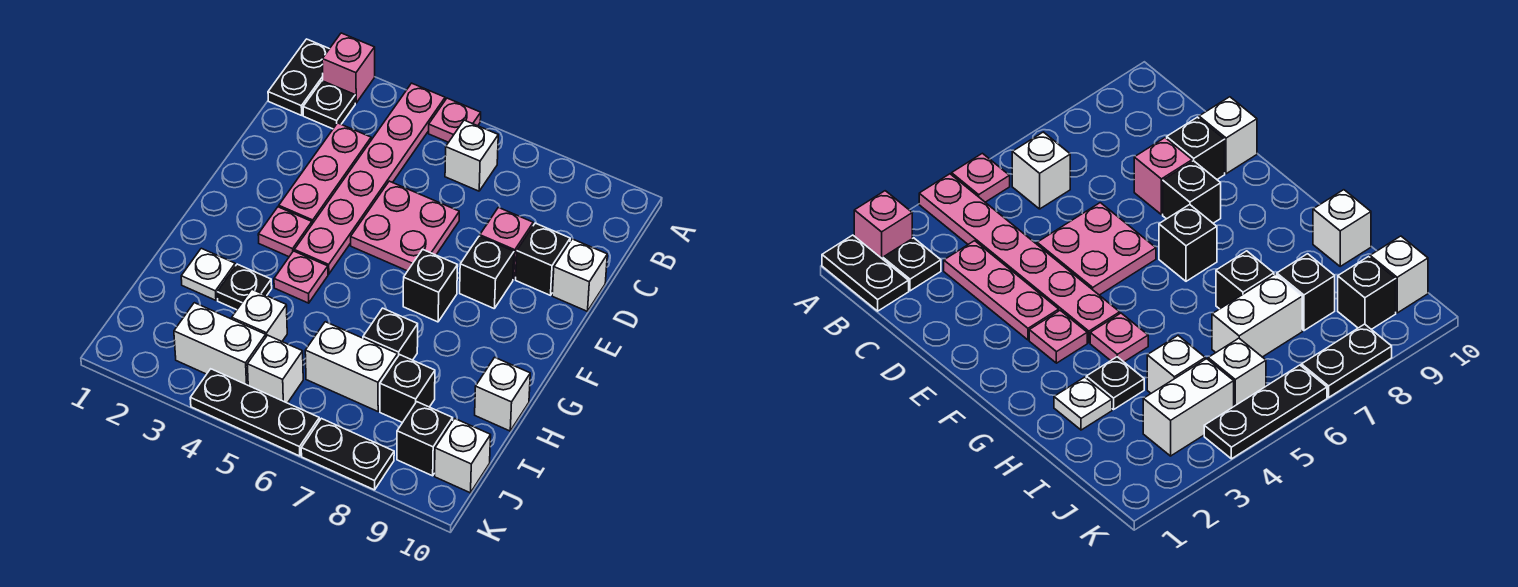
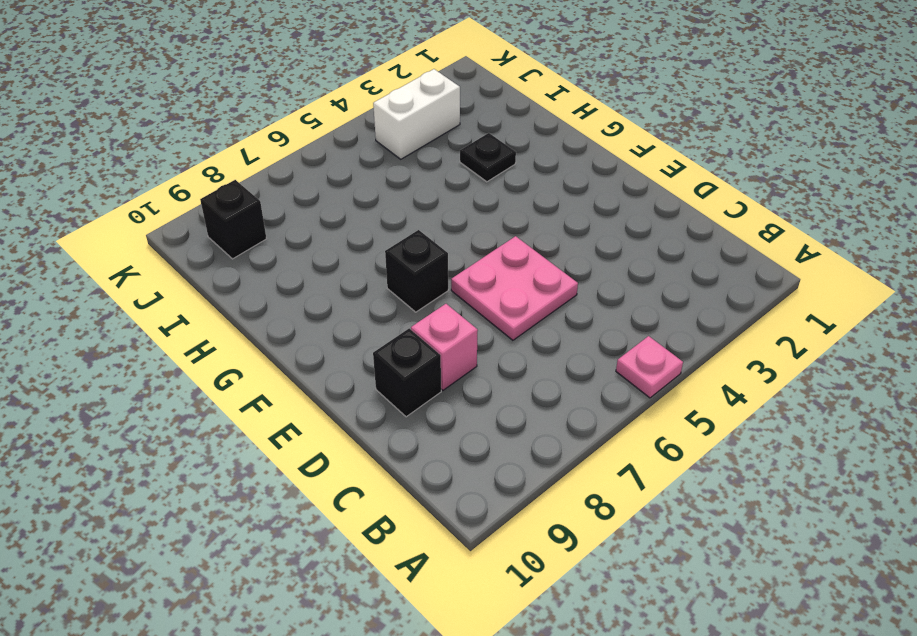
none -> black plate A1:B1 level 1
none -> pink brick A2 level 1
none -> pink plate A4:F4 level 1

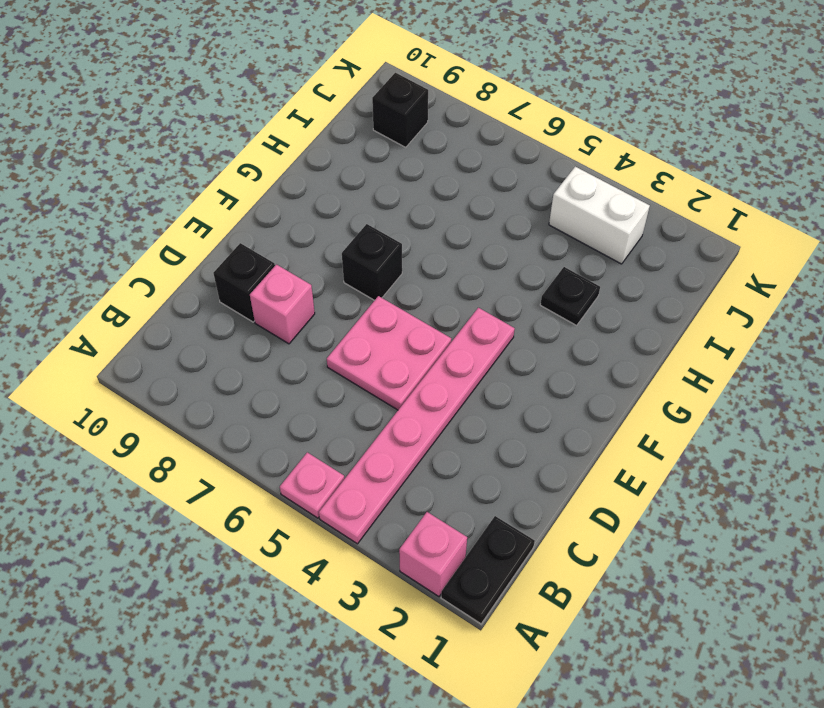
none -> black plate B2 level 1
none -> white brick B6 level 1
none -> pink plate C3:E3 level 1

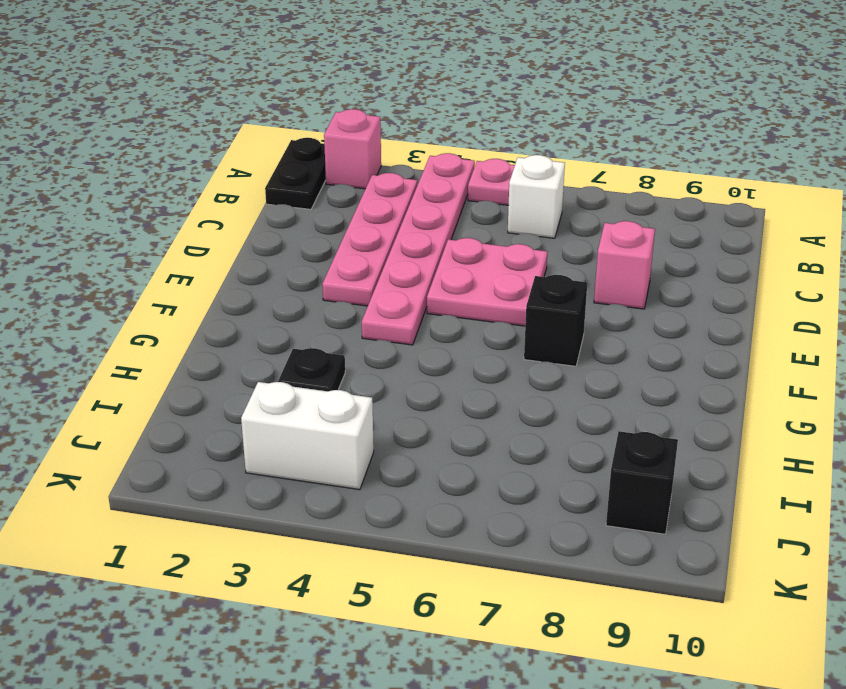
pink plate B3:E3 level 1 -> pink plate C3:E3 level 1
none -> black plate B2 level 1
none -> black brick D9 level 1
none -> white brick D10 level 1

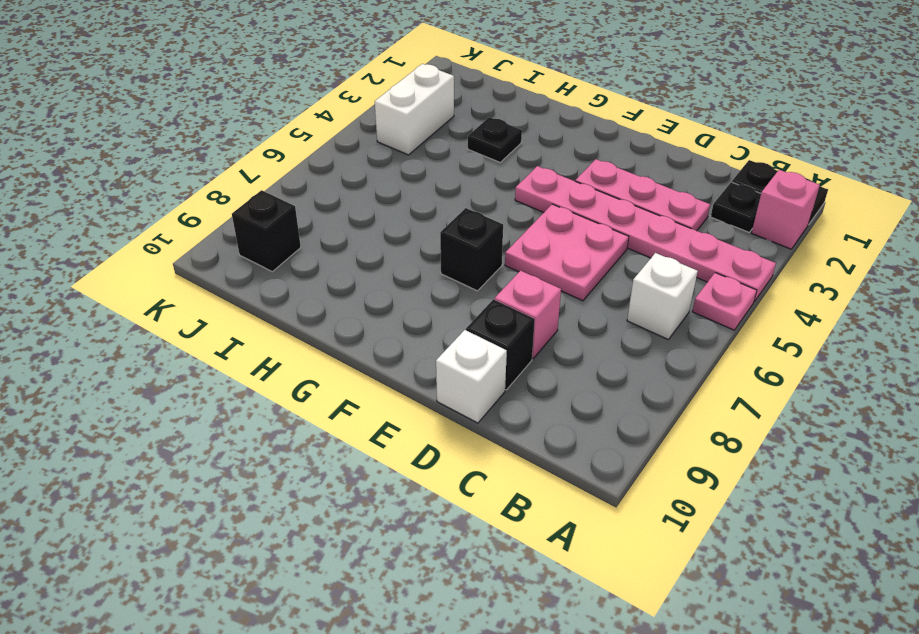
none -> black brick E8 level 1
none -> pink plate F3 level 1
none -> pink plate G4 level 1

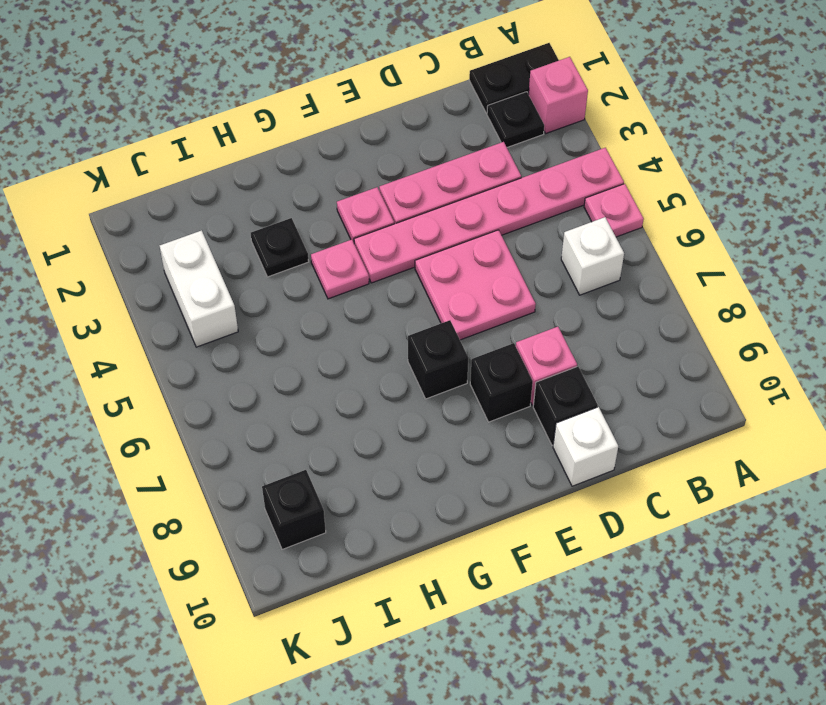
none -> white plate H2 level 1
none -> black brick H7 level 1
none -> white brick H10 level 1

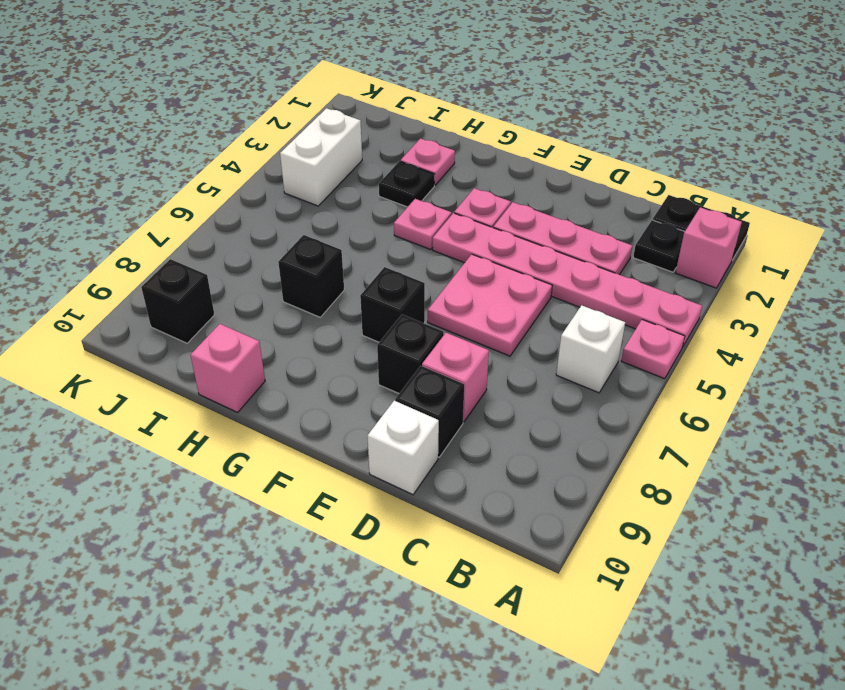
pink plate H2 level 1 -> white plate H2 level 1
pink brick H10 level 1 -> white brick H10 level 1
none -> white brick I4 level 1
none -> white brick I6:I7 level 1
none -> black brick I8 level 1

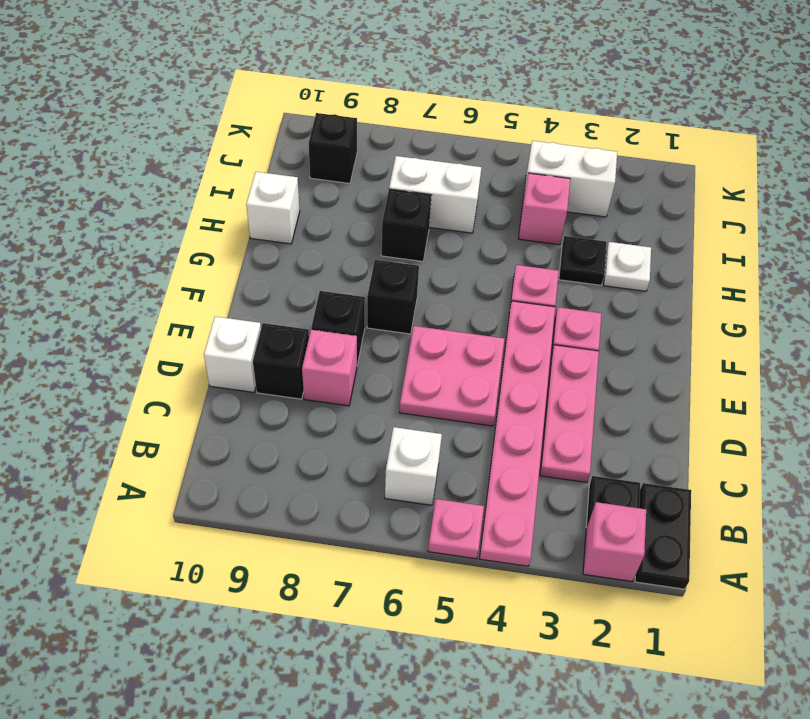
pink brick I4 level 1 -> white brick I4 level 1
none -> black brick I8 level 1
none -> white brick J5 level 1
none -> white brick J10 level 1

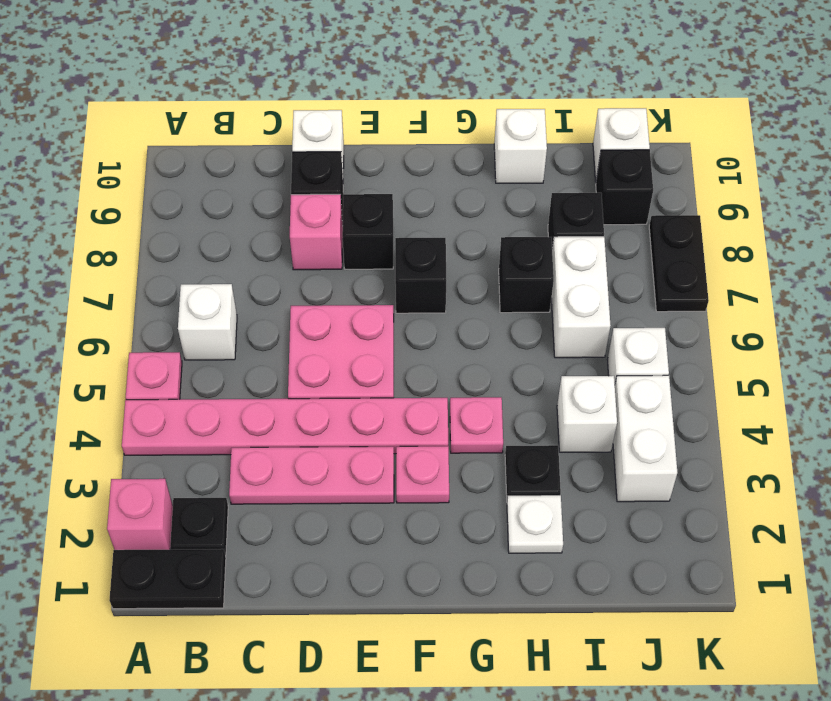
none -> black plate K4:K6 level 1

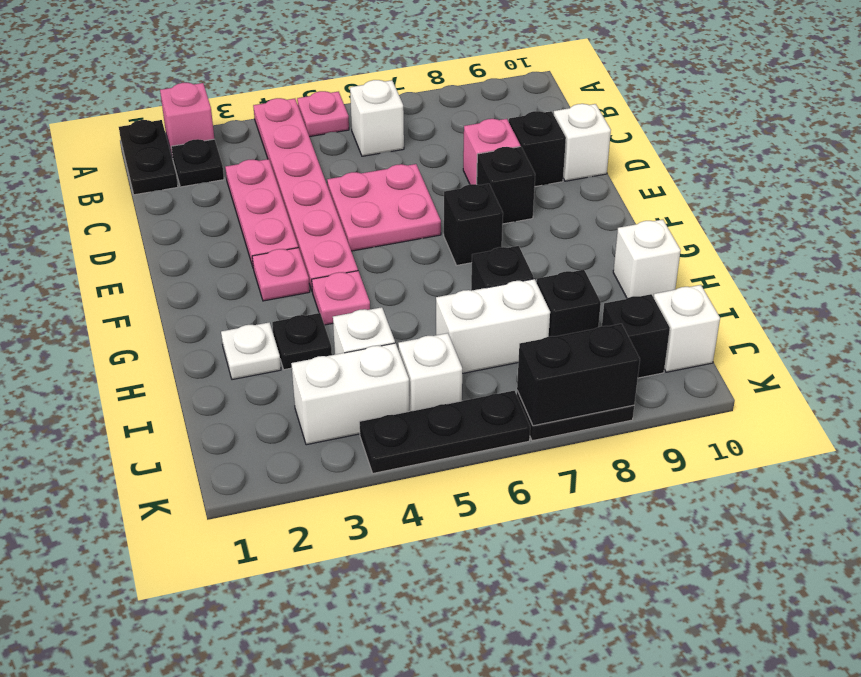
black brick K7:K8 level 2 -> none

